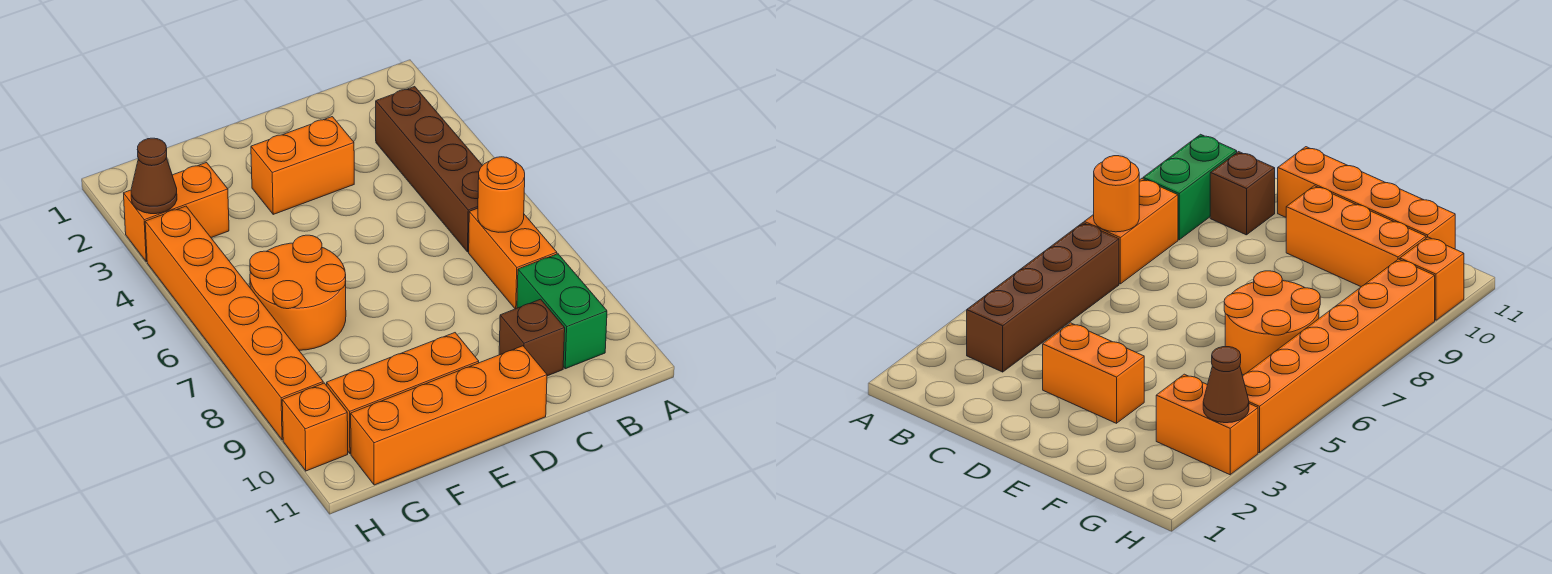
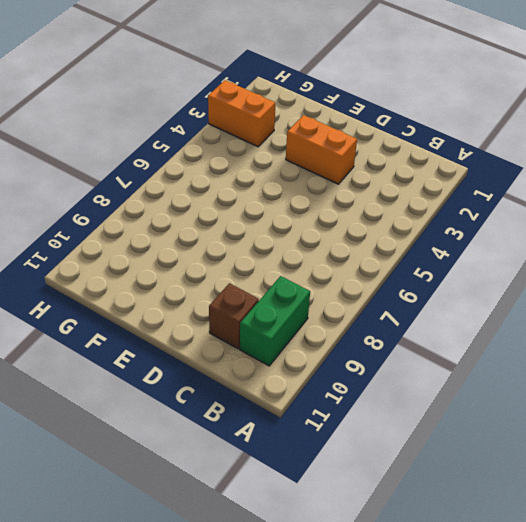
none -> brown brick B3:B6 level 1
none -> orange brick B7:B8 level 1
none -> orange brick D11:G11 level 1

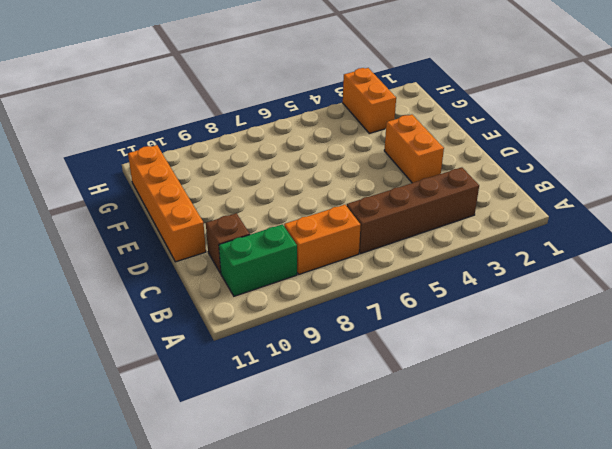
none -> orange brick E10:G10 level 1
none -> orange round brick F6:G7 level 1
none -> orange brick H4:H9 level 1

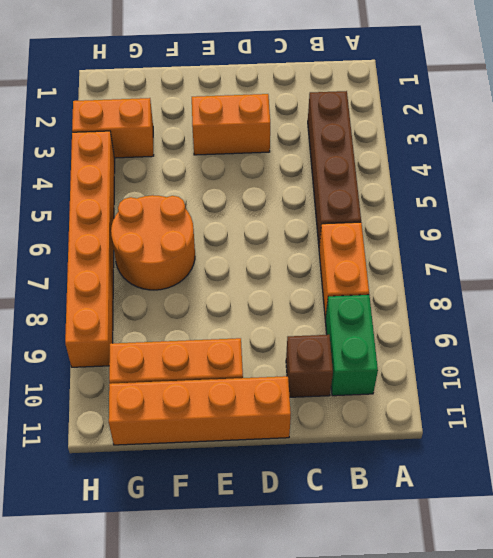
none -> orange brick H10 level 1
none -> orange round brick B7 level 2
none -> brown cone H3 level 2

